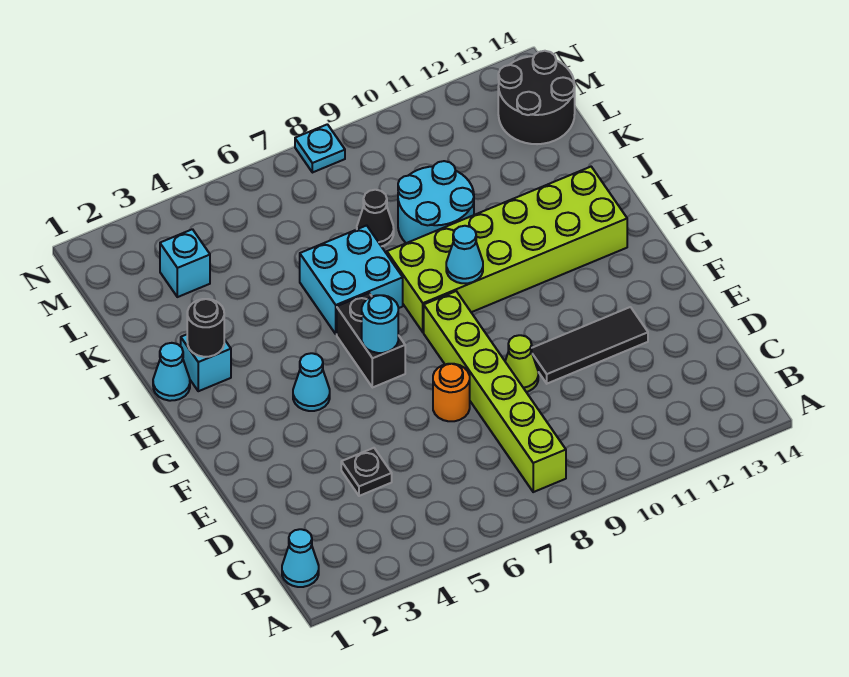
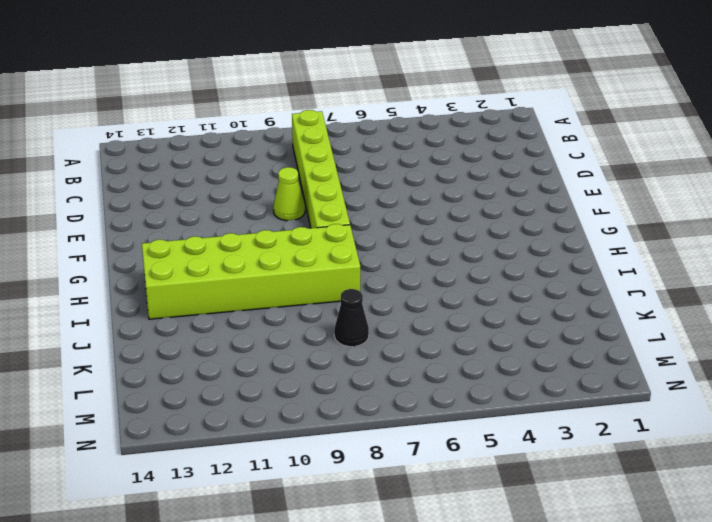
none -> cyan cone B1 level 1
none -> black plate D4 level 1
none -> orange round brick E7 level 1

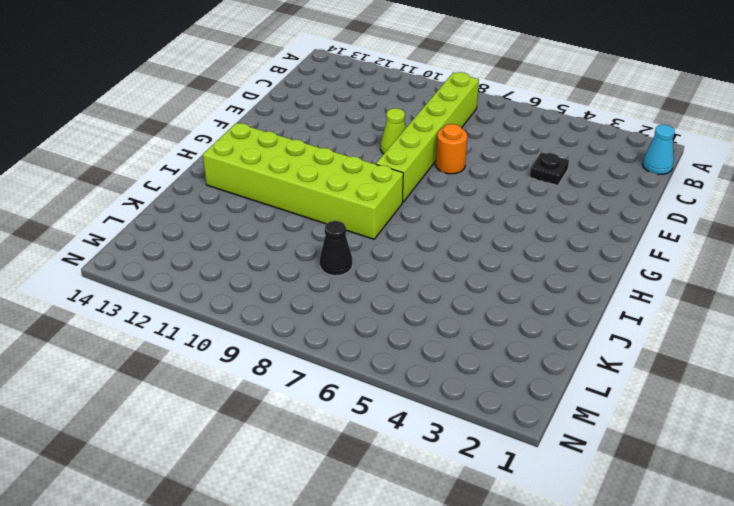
none -> black tile E10:E12 level 1
none -> cyan cone G4 level 1
none -> black brick G6:H6 level 1

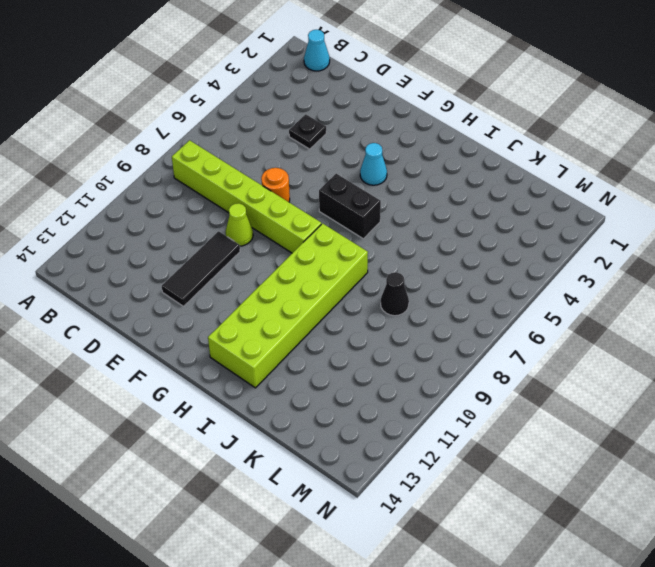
none -> cyan cone I1 level 1
none -> cyan brick I2 level 1
none -> cyan brick I6:J7 level 1

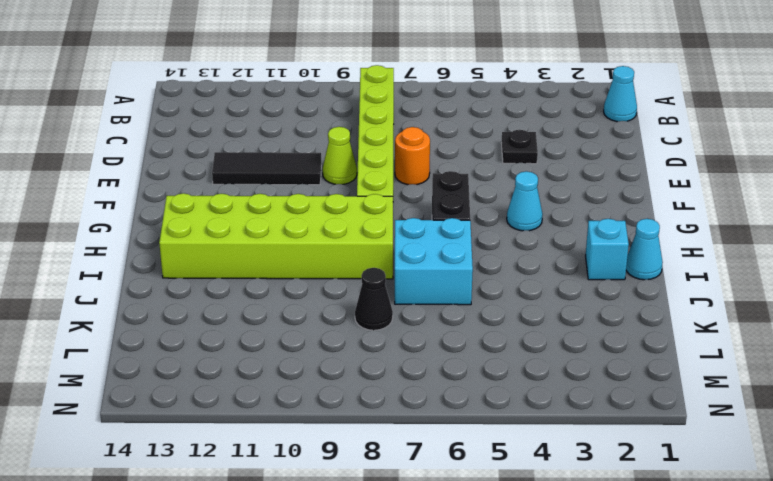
none -> cyan round brick J9:K10 level 1
none -> cyan brick L3 level 1
none -> black round brick L13:M14 level 1

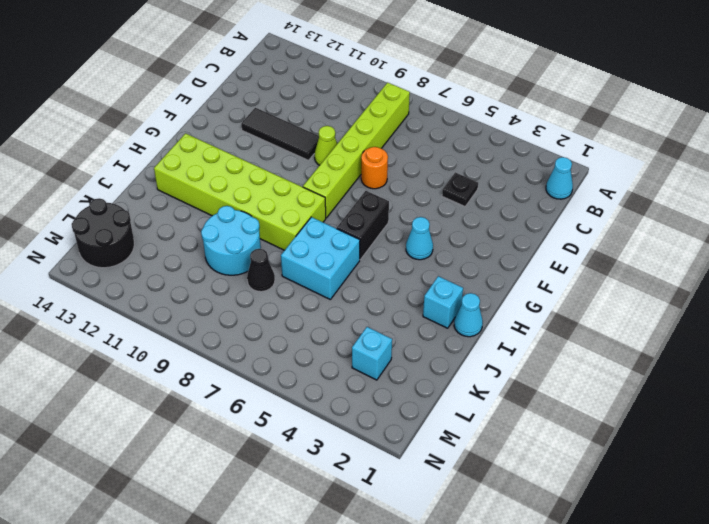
none -> cyan plate N8 level 1
none -> cyan round brick G6 level 2
none -> cyan cone H9 level 2

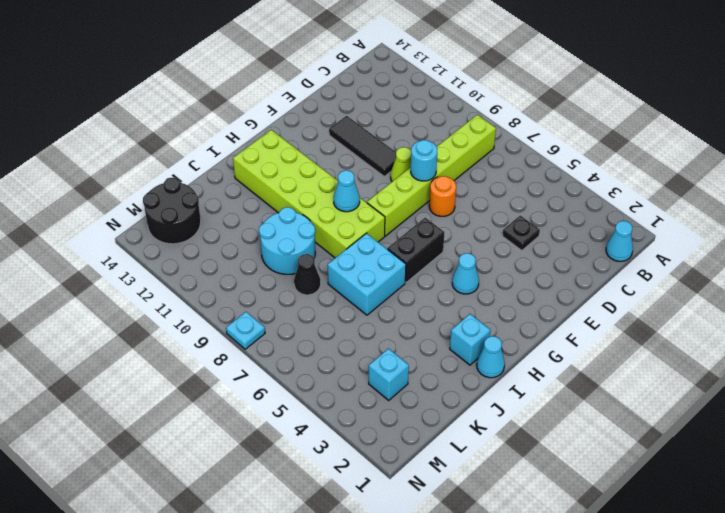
cyan round brick E8 level 2 -> cyan round brick G6 level 2
none -> black round brick I2 level 2

